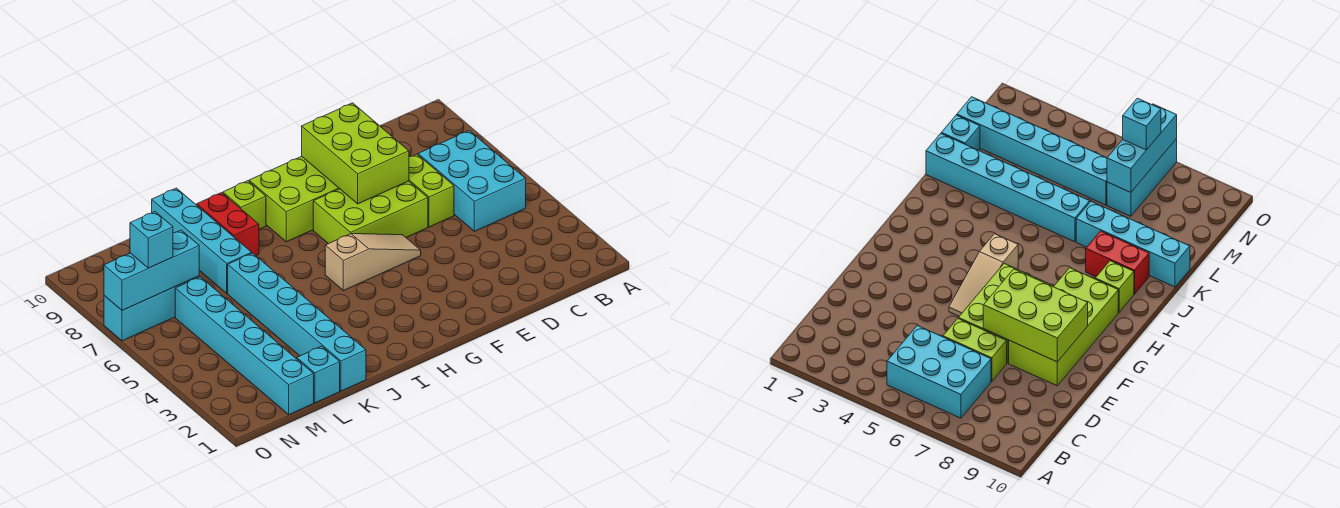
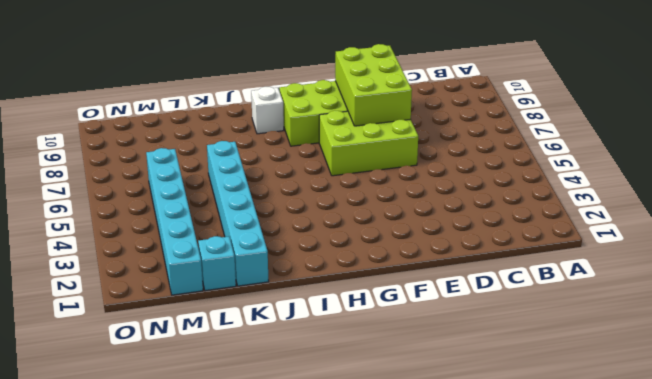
white brick I9 level 1 -> lime brick I9 level 1
none -> cyan brick B5:C7 level 1
none -> lime brick D6:D7 level 1
none -> tan slope F5:H5 level 1 top H

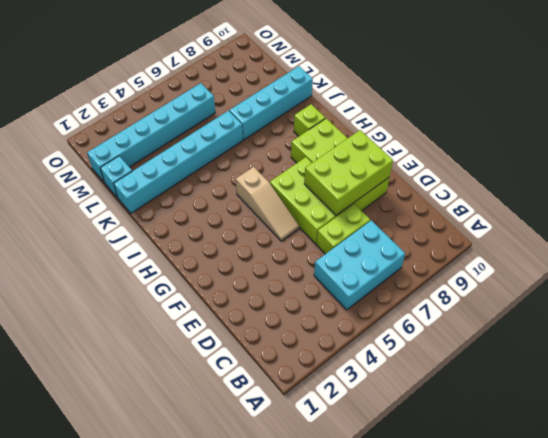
none -> red brick J8:J9 level 1
none -> cyan brick M7:O7 level 1
none -> cyan brick M7:O7 level 2

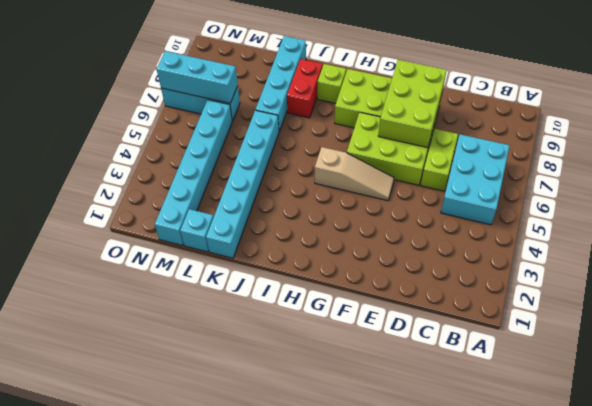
none -> cyan brick N7 level 3

